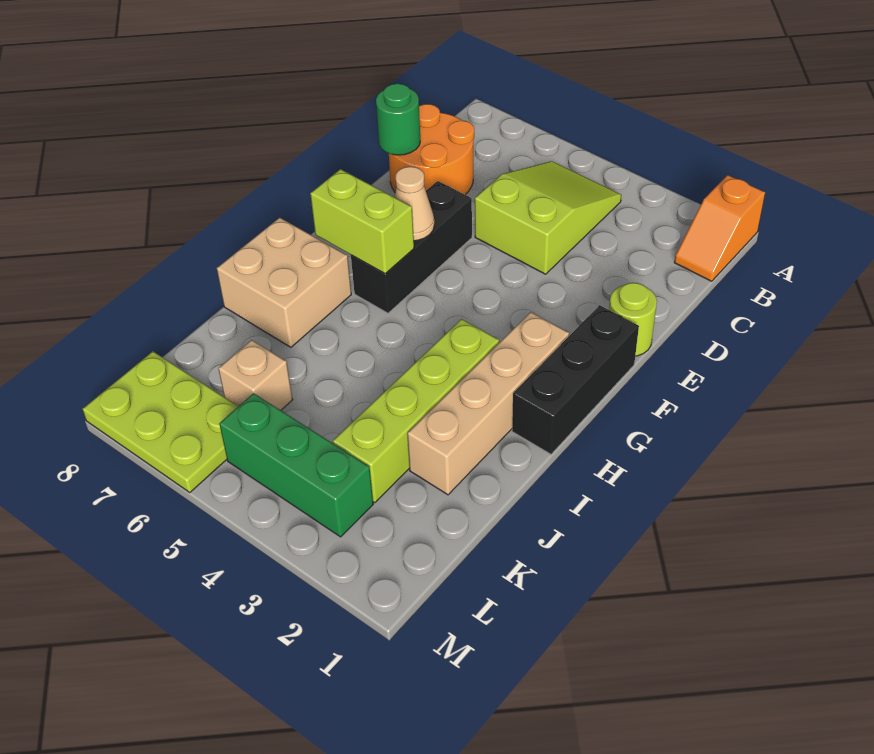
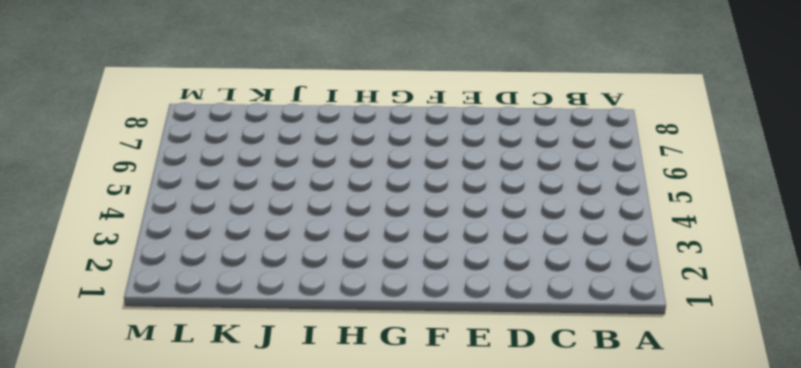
none -> orange slope A1:B1 level 1 top A
none -> lime slope B4:D5 level 1 top D
none -> orange round brick C7:D8 level 1

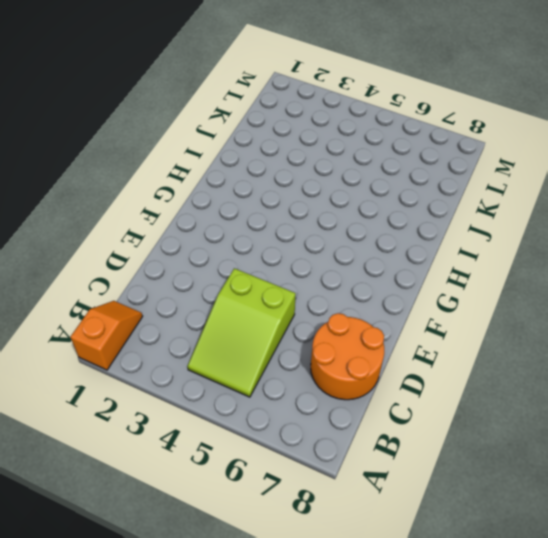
none -> lime round brick E1 level 1
none -> black brick E6:G6 level 1
none -> black brick F1:H1 level 1

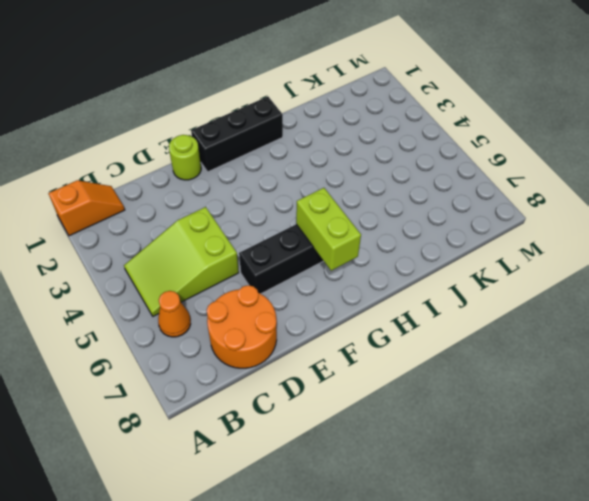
orange cone B6 level 1 -> none
none -> tan brick G2:J2 level 1
none -> lime brick H3:K3 level 1
none -> tan brick H7:I8 level 1

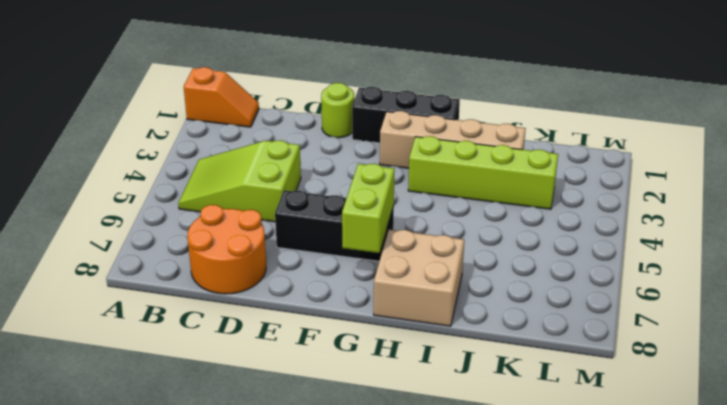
none -> tan brick K6 level 1
none -> green brick L3:L5 level 1
none -> lime plate L6:M8 level 1

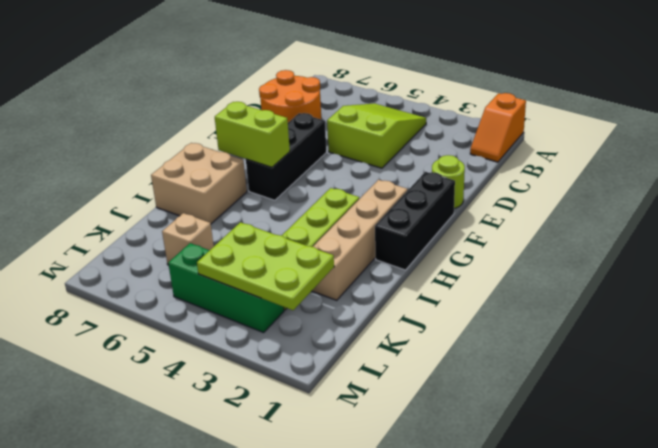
lime plate K2:L4 level 2 -> lime plate L6:M8 level 1
none -> green round brick D8 level 2
none -> tan cone F6 level 2

